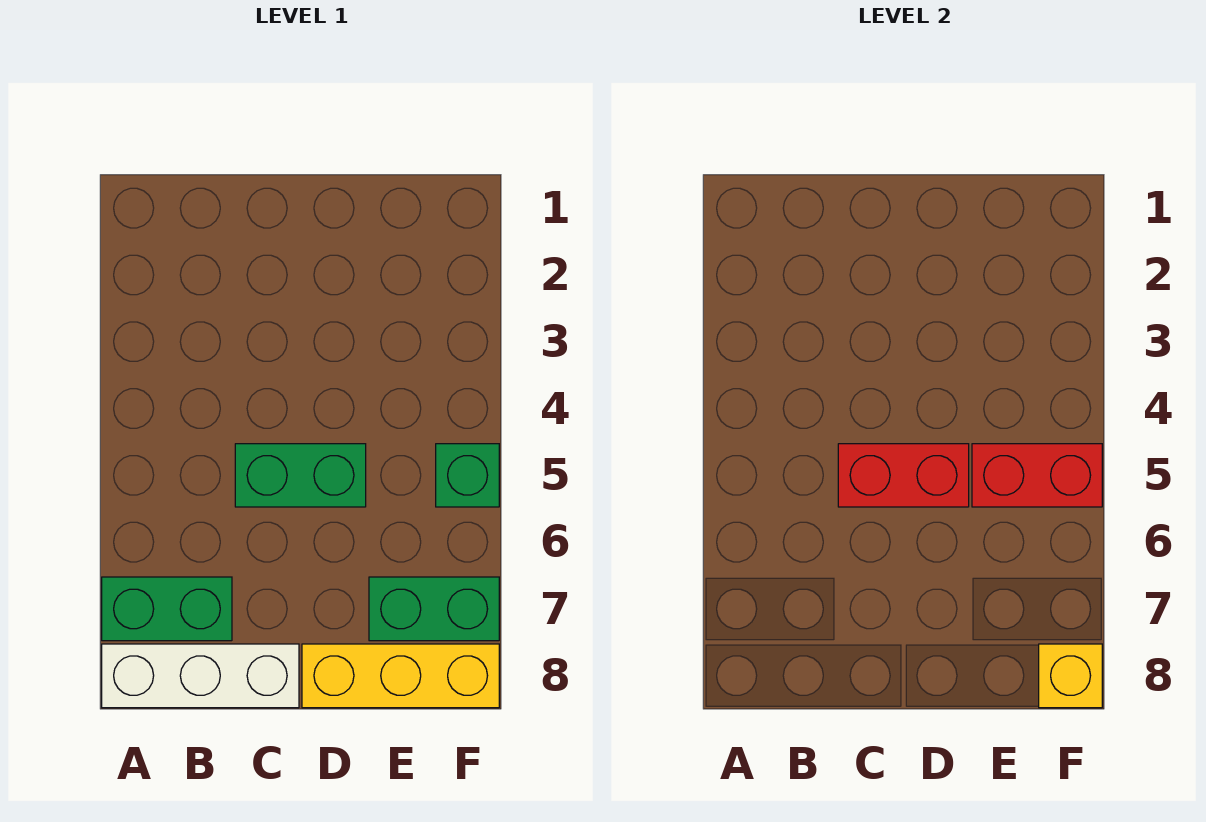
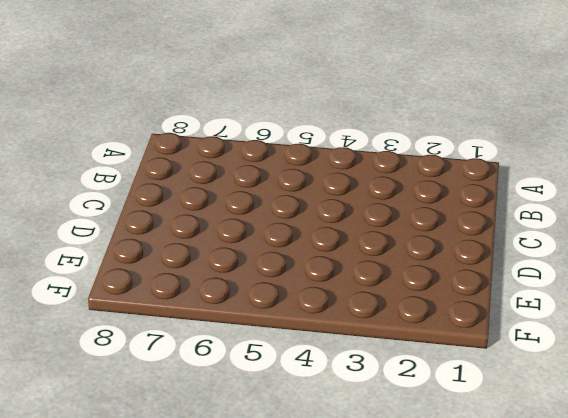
none -> green brick A7:B7 level 1
none -> white brick A8:C8 level 1

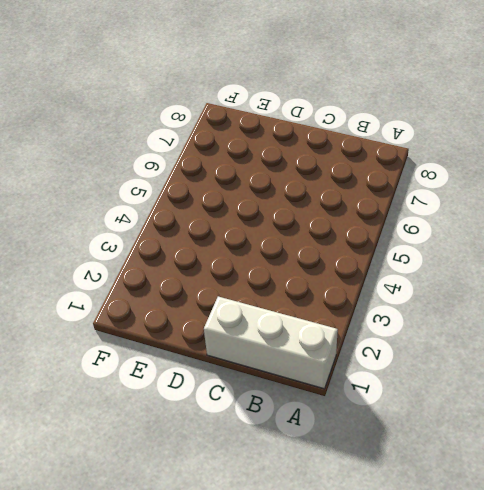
white brick A1:C1 level 1 -> white brick A8:C8 level 1
none -> green brick A7:B7 level 1
none -> green brick C5:D5 level 1

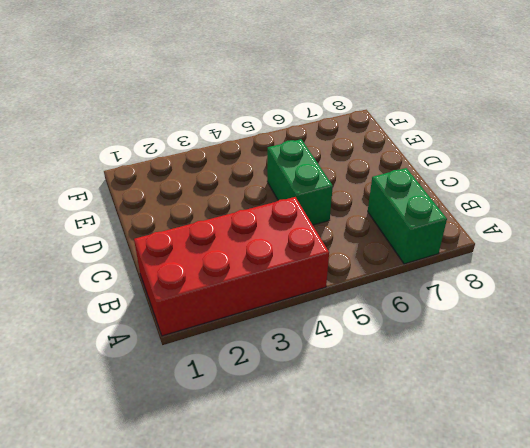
red brick A1:B4 level 1 -> none
none -> white brick A8:C8 level 1
none -> yellow brick D8:F8 level 1

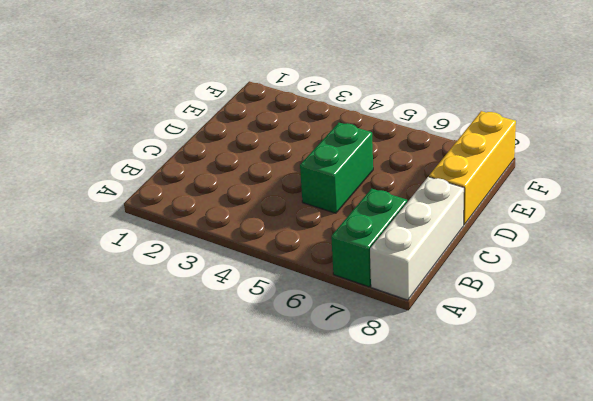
none -> green brick E7:F7 level 1
none -> green brick F5 level 1

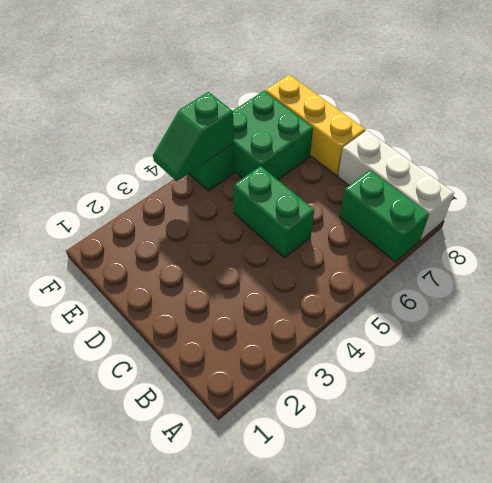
green brick E6:F7 level 1 -> green brick E7:F7 level 1
green slope F4:F5 level 2 top 5 -> red brick E5:F5 level 2
none -> red brick C5:D5 level 2
none -> yellow brick F8 level 2

